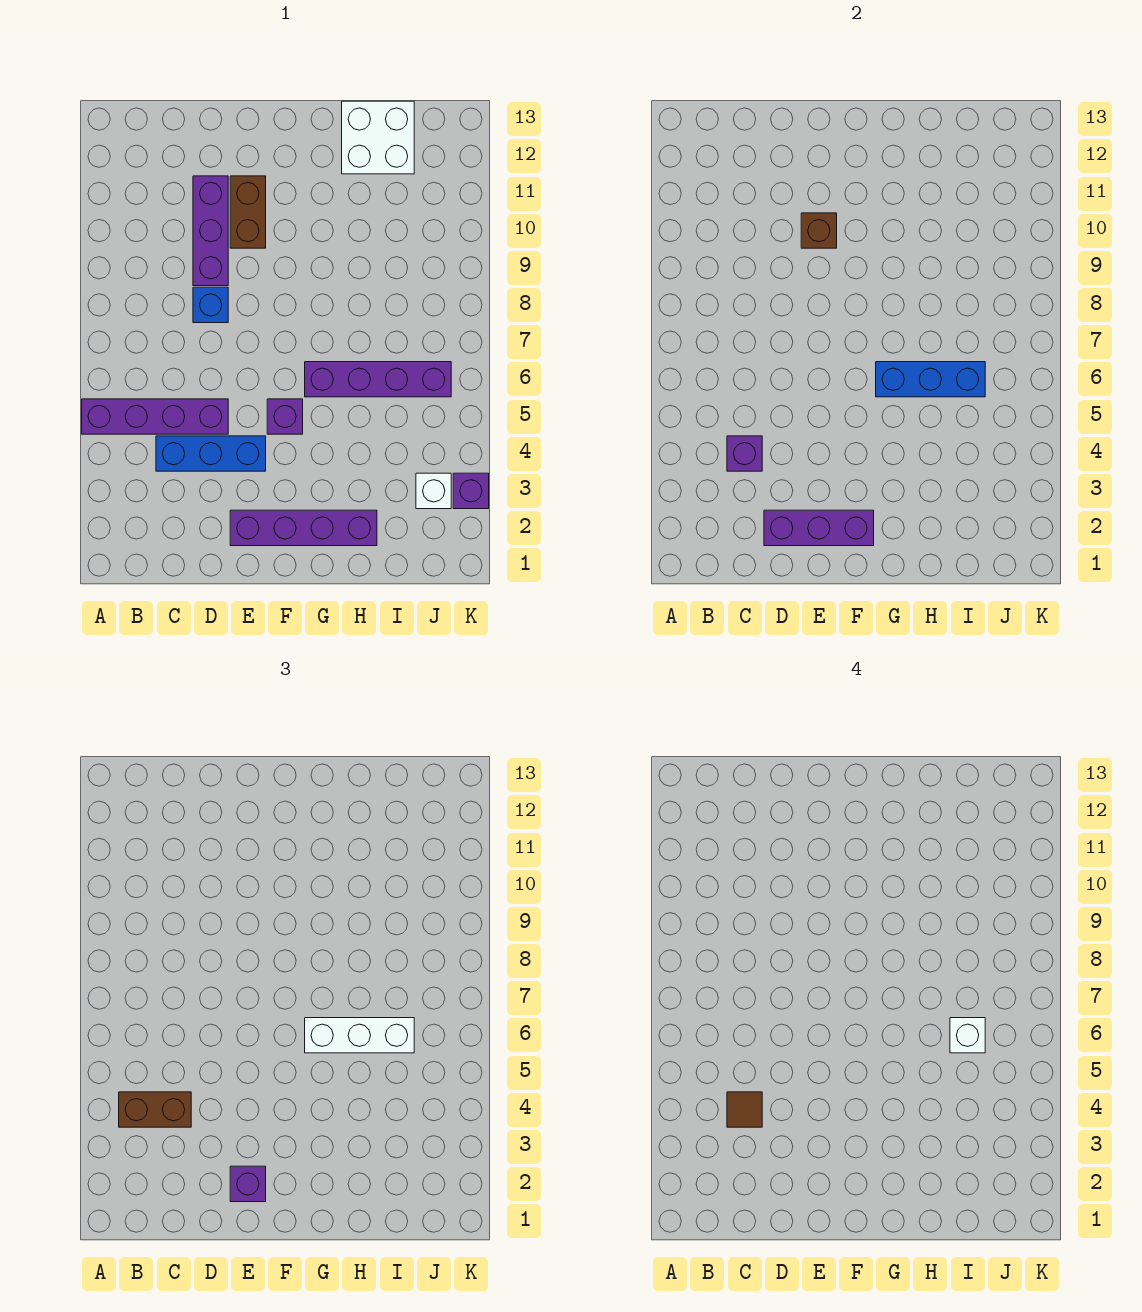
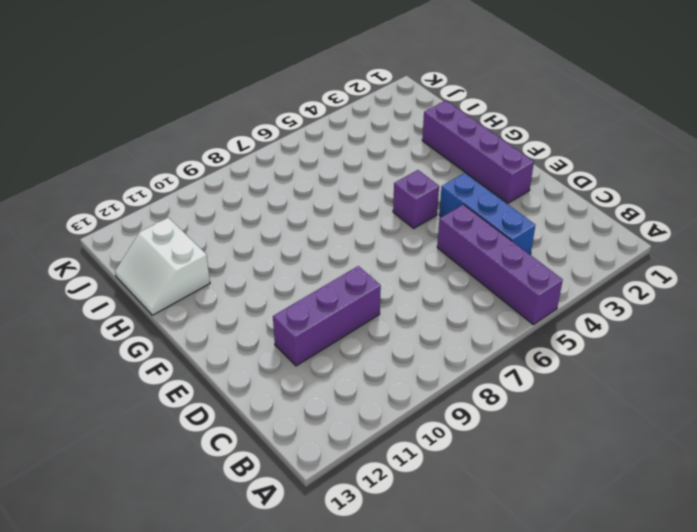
white slope H12:I13 level 1 top 12 -> white brick H12:I13 level 1
none -> blue brick D8 level 1
none -> brown brick E10:E11 level 1
none -> purple brick G6:J6 level 1

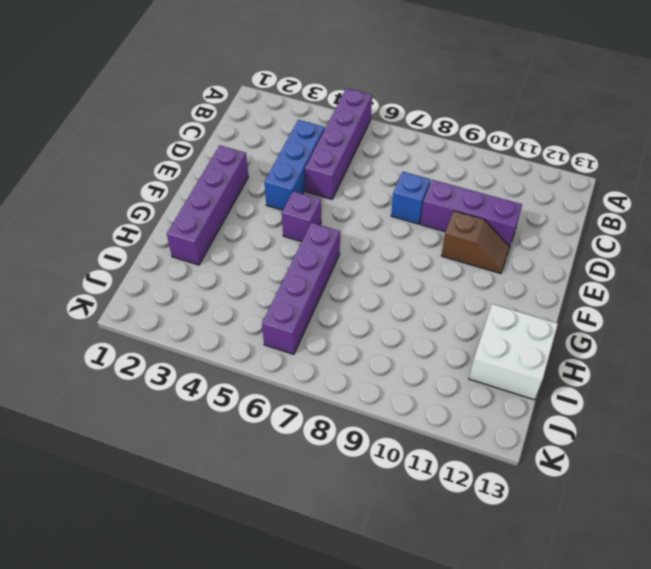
brown slope E10:E11 level 1 top 10 -> brown brick E10:E11 level 1
none -> white brick J3 level 1
none -> purple brick K3 level 1
none -> purple brick C4 level 2

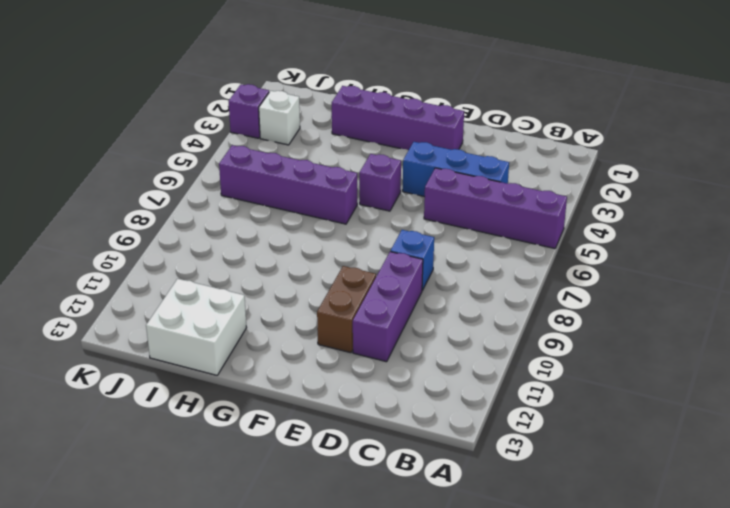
none -> purple brick C4 level 2
none -> purple brick D2:F2 level 2
none -> brown brick E10 level 2

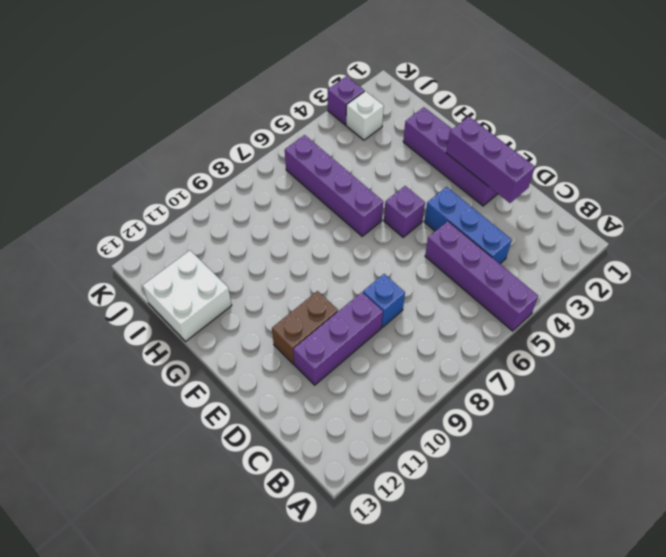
none -> purple brick C4 level 2
none -> brown brick E10 level 2
none -> blue brick G6:I6 level 2

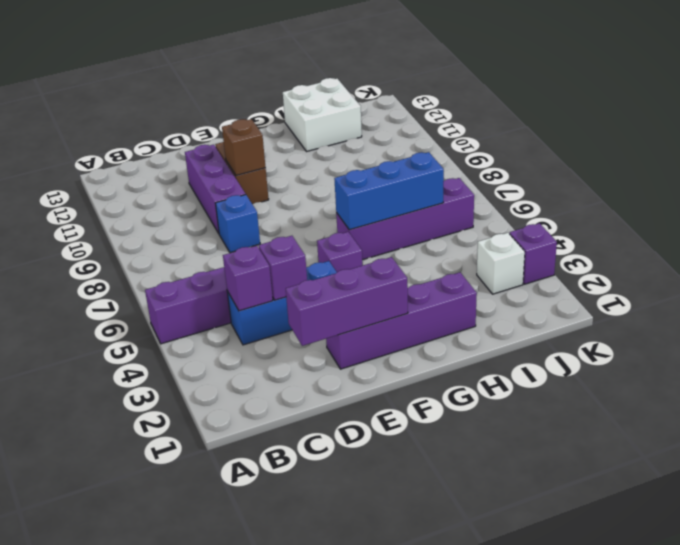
purple brick D4 level 2 -> purple brick E2 level 3
none -> brown brick B4:C4 level 3
none -> white brick G6:I6 level 3
none -> brown tile C4 level 4

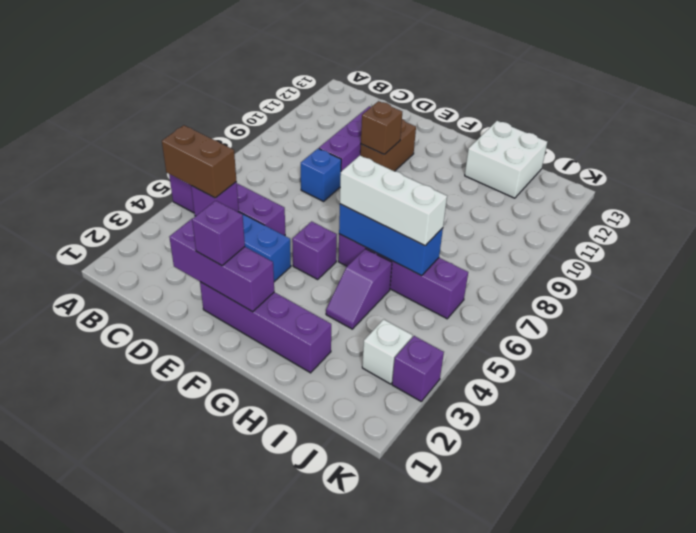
purple slope H4:H5 level 1 top 5 -> none
none -> brown tile C4 level 4
none -> white brick I6 level 4

